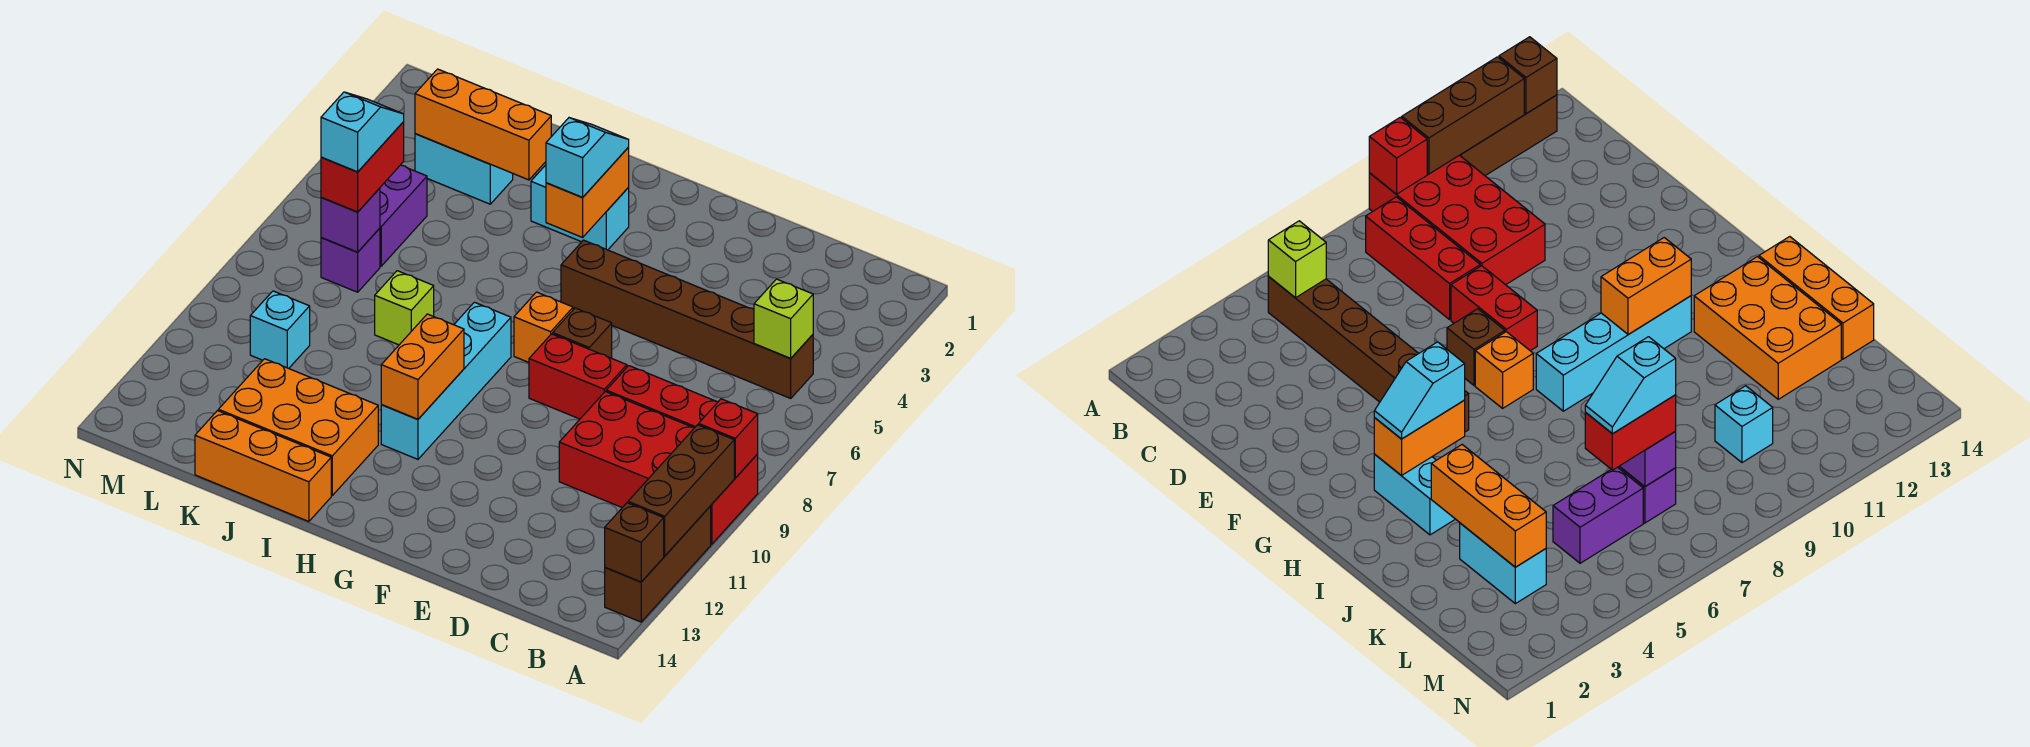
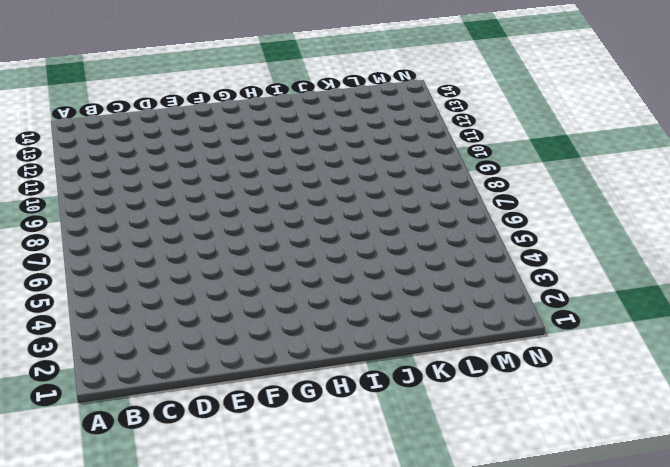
none -> red brick A9:D10 level 1
none -> brown brick A11:A13 level 1
none -> brown brick B5:G5 level 1

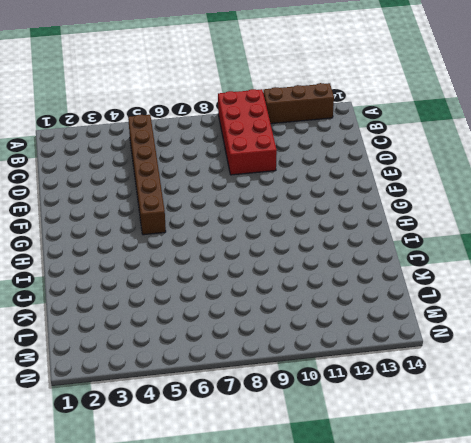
none -> red brick B8:D8 level 1
none -> red brick E8:F8 level 1
none -> brown brick F7 level 1

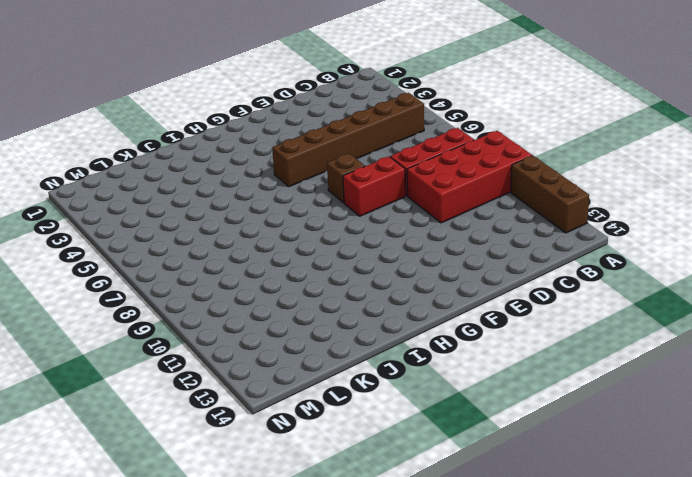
none -> orange brick G7 level 1
none -> cyan brick H3:I3 level 1
none -> cyan brick H8:H11 level 1

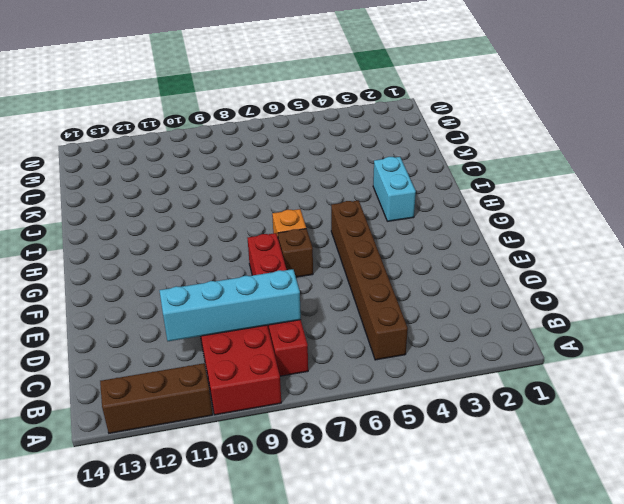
cyan brick C8:C11 level 2 -> cyan brick H8:H11 level 1
none -> orange brick I12:K13 level 1
none -> orange brick I14:K14 level 1
none -> lime brick J8 level 1

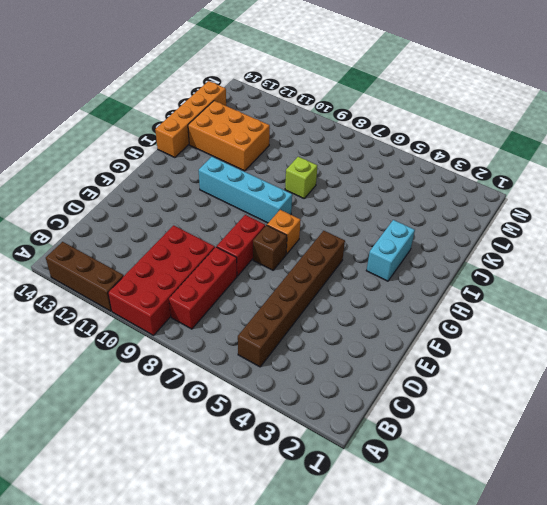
orange brick I14:L14 level 1 -> orange brick I14:K14 level 1
orange brick J11:K13 level 1 -> orange brick I12:K13 level 1
none -> cyan brick K3:L3 level 1
none -> purple brick L5:L6 level 1
none -> purple brick L7 level 1

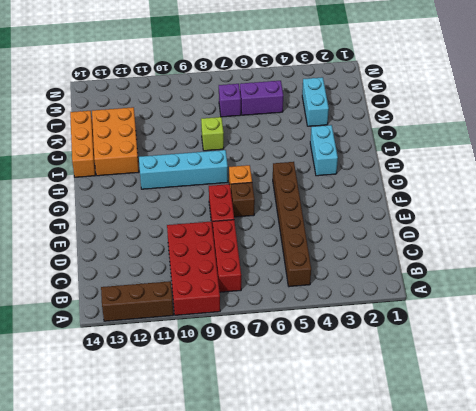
none -> cyan brick L10 level 1
none -> red brick A9 level 2
none -> brown brick A10:A12 level 2

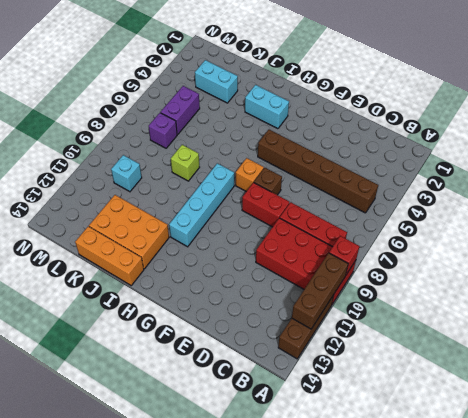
none -> brown brick A13 level 2
none -> lime brick B5 level 2
none -> orange brick H3:H4 level 2

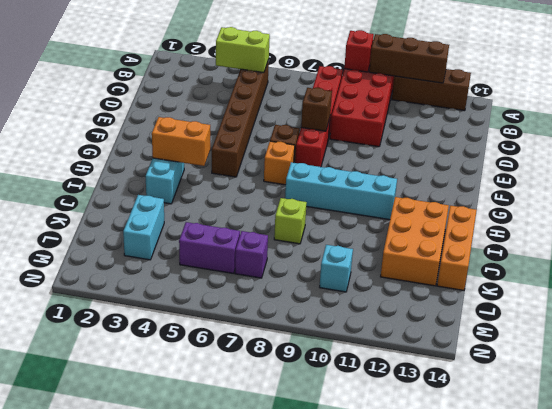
lime brick B4:B5 level 2 -> lime brick B5 level 2
brown brick E8 level 2 -> brown brick A13 level 2
none -> orange brick H10:H11 level 2
none -> orange brick J3:L3 level 2
none -> purple brick L7 level 2

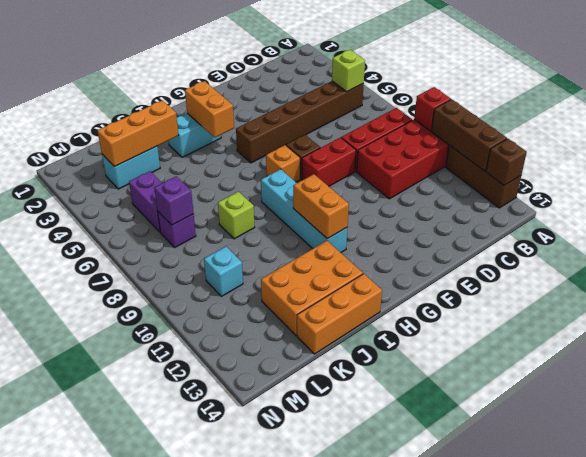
none -> cyan slope H3:H4 level 3 top 4
none -> red brick L6:L7 level 3
none -> cyan slope L6:L7 level 4 top 7

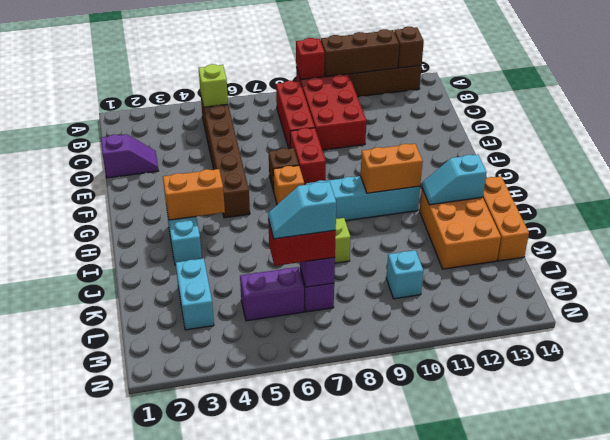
purple slope D1:D2 level 1 top 1 -> none
cyan slope I12:I13 level 2 top 13 -> cyan slope H3:H4 level 3 top 4
none -> orange brick J3:L3 level 2

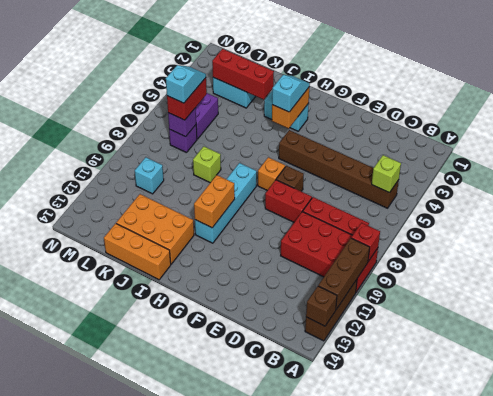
red brick J3:L3 level 2 -> orange brick J3:L3 level 2

